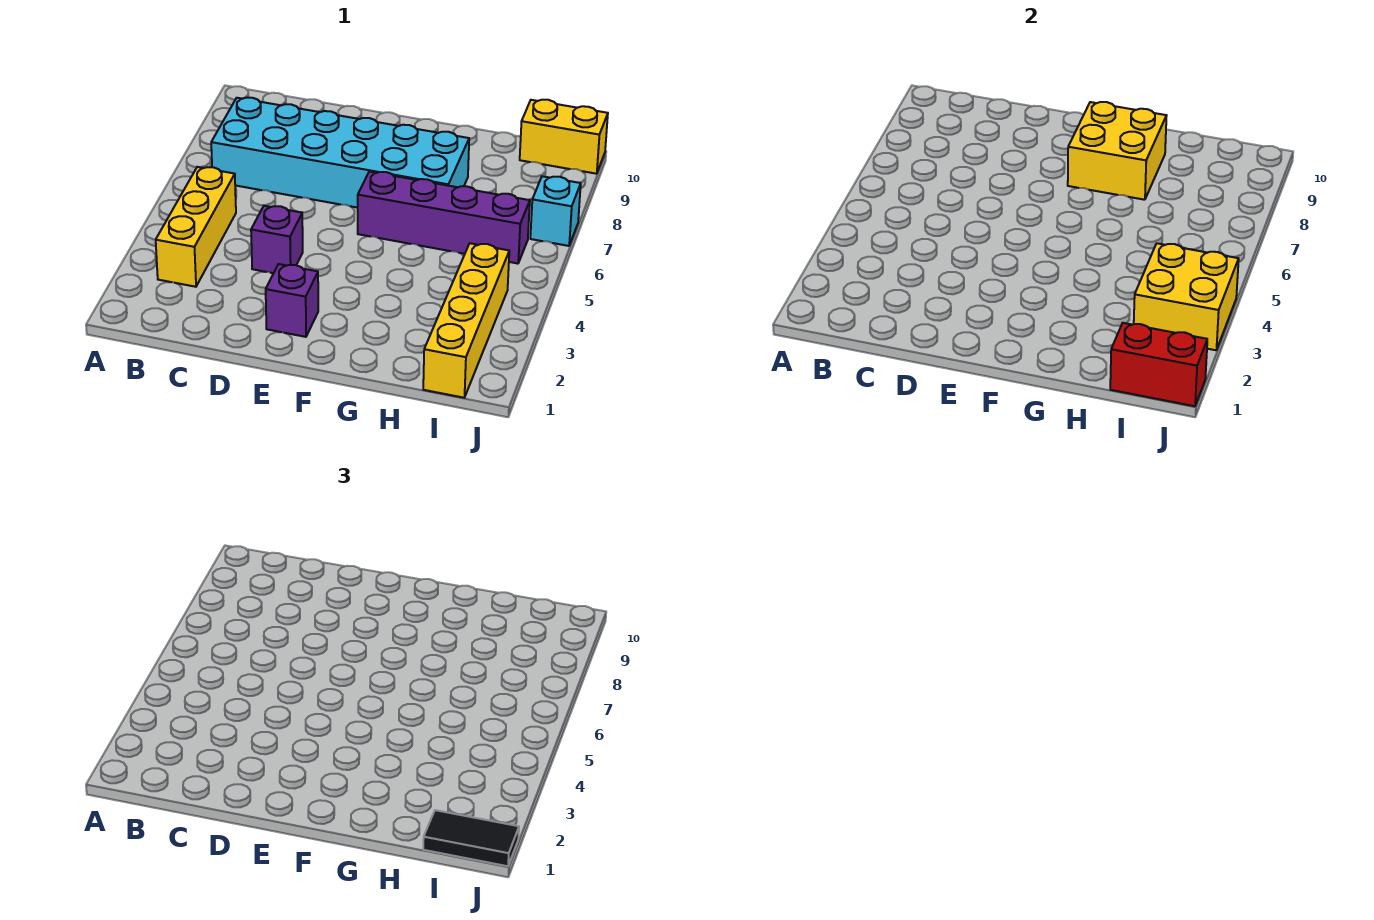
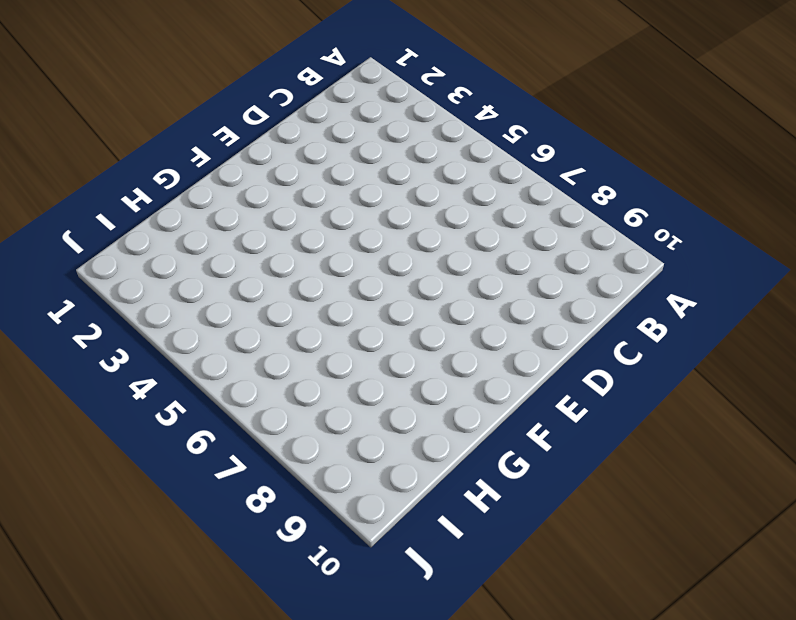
none -> yellow brick B3:B5 level 1
none -> cyan brick B7:G8 level 1
none -> purple brick D4 level 1

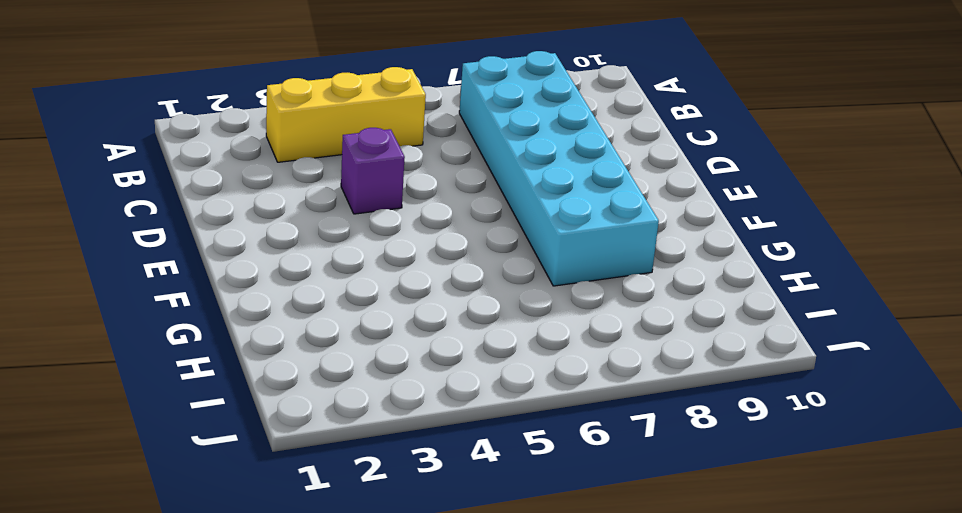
none -> purple brick E2 level 1
none -> purple brick F6:I6 level 1
none -> yellow brick I1:I4 level 1

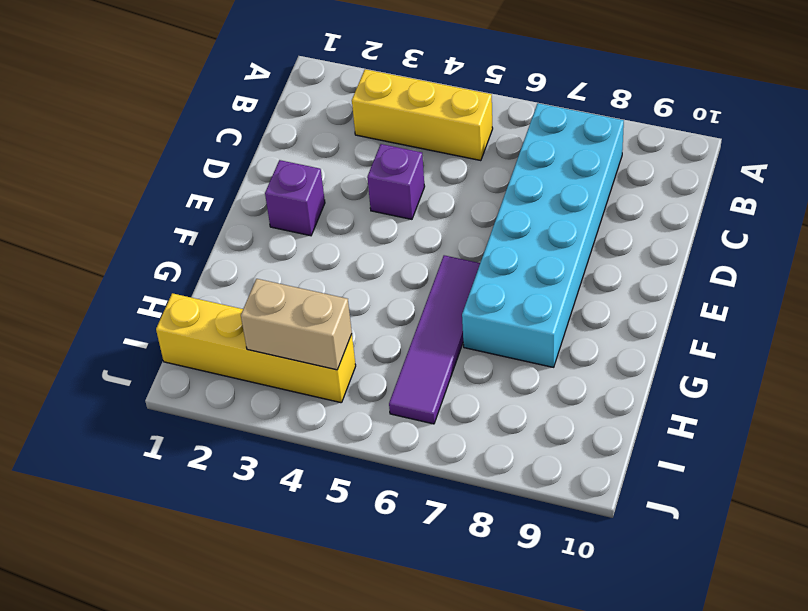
purple tile F6:I6 level 1 -> purple brick F6:I6 level 1
tan brick I3:I4 level 2 -> yellow brick I3:J4 level 2
none -> yellow brick I10:J10 level 1
none -> cyan brick J7 level 1
none -> yellow brick F8:G9 level 2

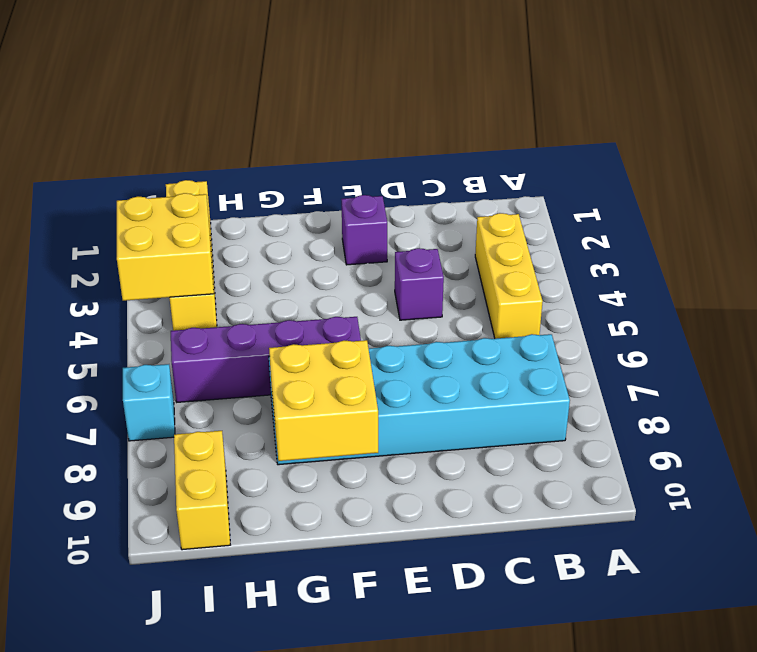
yellow brick I9:I10 level 1 -> yellow brick I10:J10 level 1
none -> red brick I1:J1 level 2
none -> black tile I1:J1 level 3

